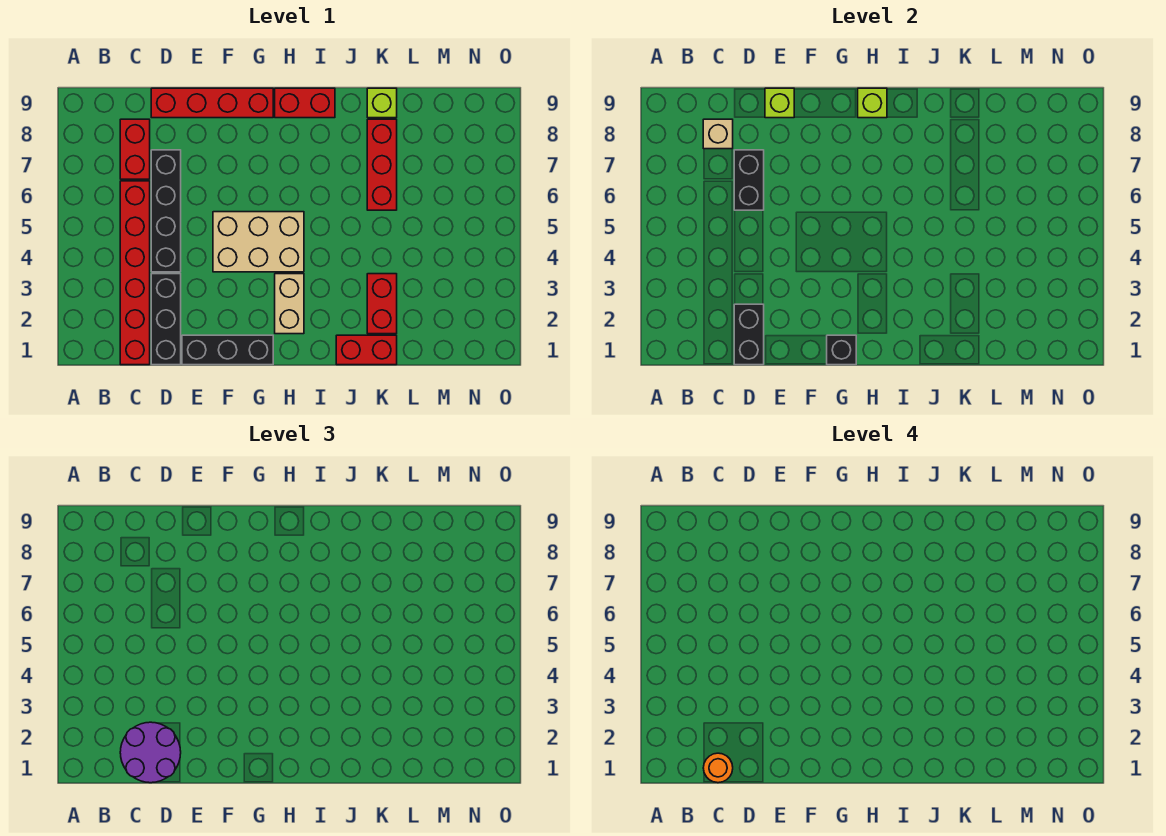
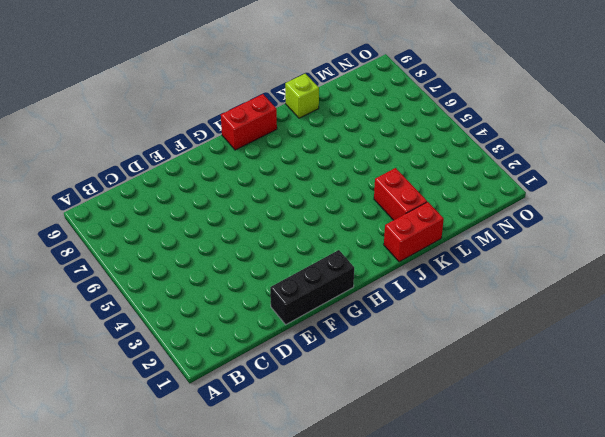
none -> red brick C1:C6 level 1
none -> red brick C7:C8 level 1
none -> black brick D1:D3 level 1

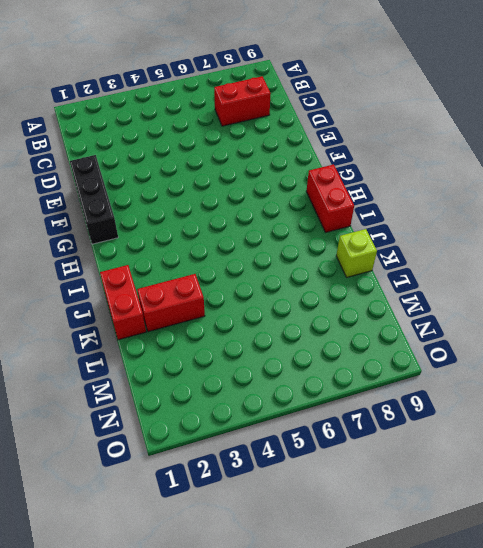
none -> red brick C1:C6 level 1
none -> black brick D1:D3 level 1
none -> black brick D4:D7 level 1

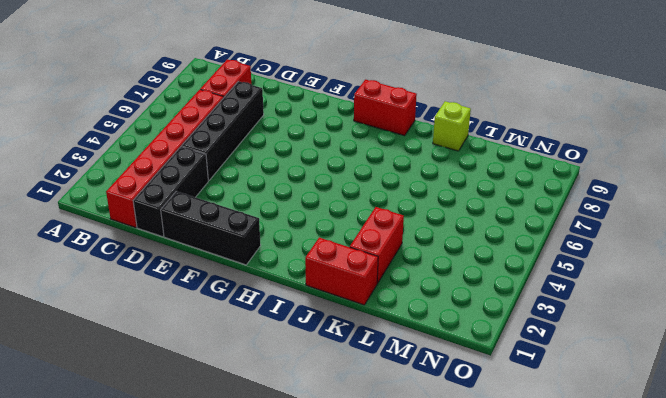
none -> red brick D9:G9 level 1
none -> tan brick F4:H5 level 1
none -> tan brick H2:H3 level 1

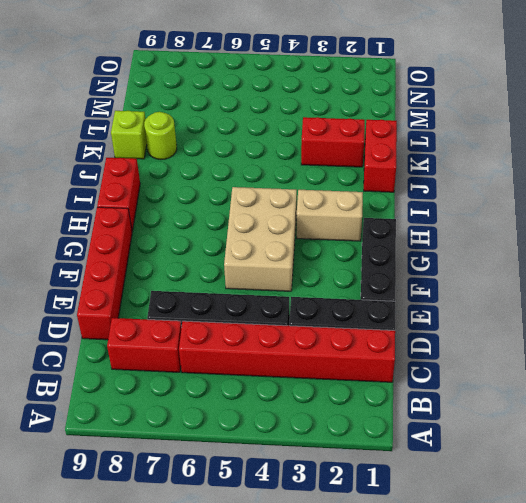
lime round brick K8 level 1 -> red brick K6:K8 level 1
none -> tan brick C8 level 2
none -> black brick D1:D2 level 2
none -> black brick D6:D7 level 2

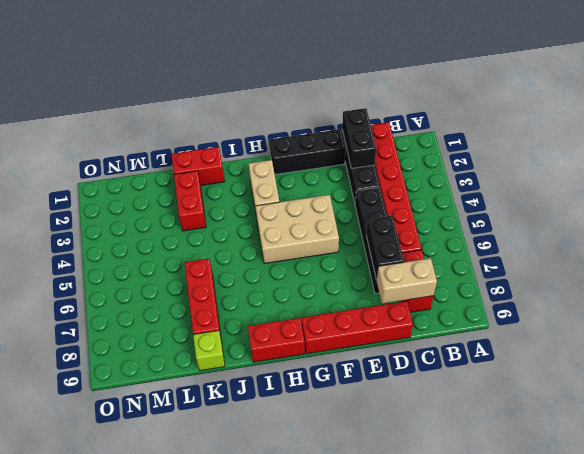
tan brick C8:D8 level 2 -> tan brick C8 level 2
none -> lime brick E9 level 2
none -> black brick G1 level 2
none -> lime brick H9 level 2

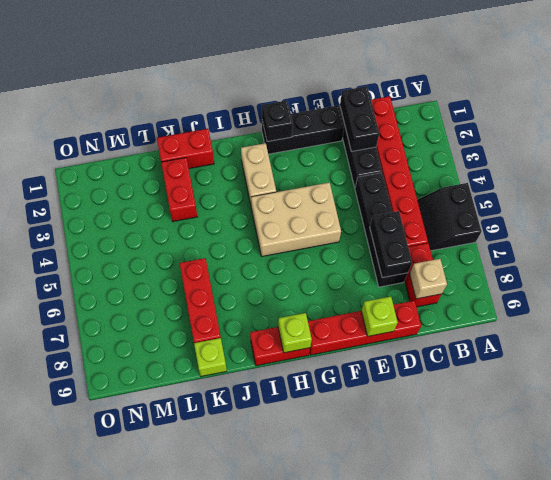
black slope A5:B6 level 1 top A -> none
none -> purple round brick C1:D2 level 3
none -> orange round brick C1 level 4

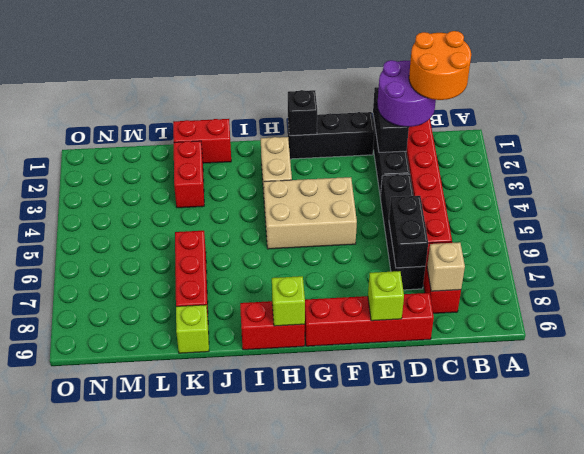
orange round brick B1:C2 level 4 -> orange round brick C1 level 4

